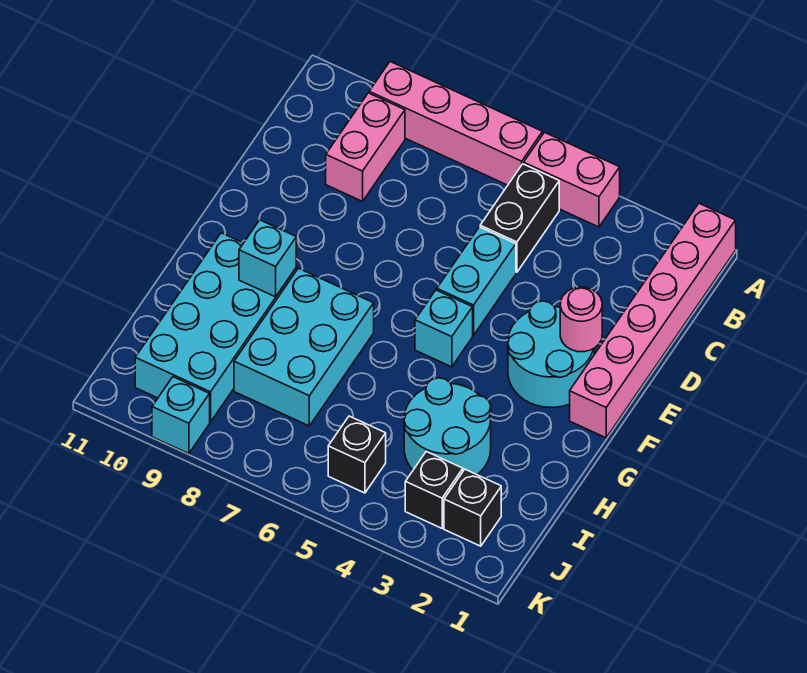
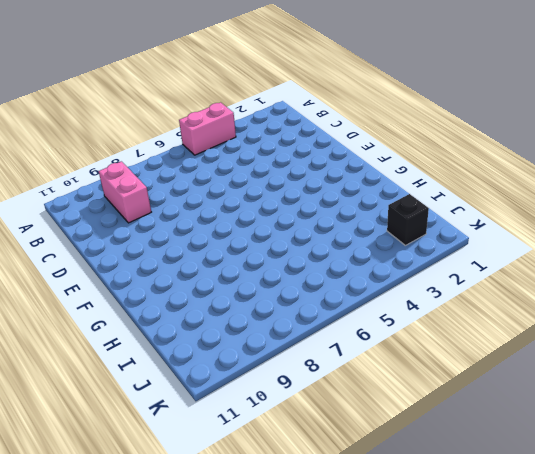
none -> pink brick A1:F1 level 1
none -> pink brick A6:A9 level 1
none -> black brick B5:C5 level 1

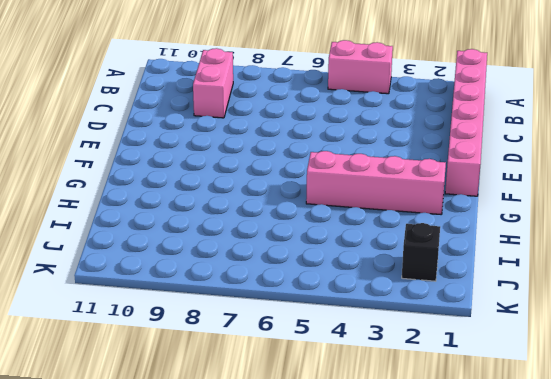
pink brick G2:G5 level 1 -> pink brick A6:A9 level 1
none -> black brick B5:C5 level 1
none -> cyan brick D5:E5 level 1
none -> cyan round brick E2:F3 level 1

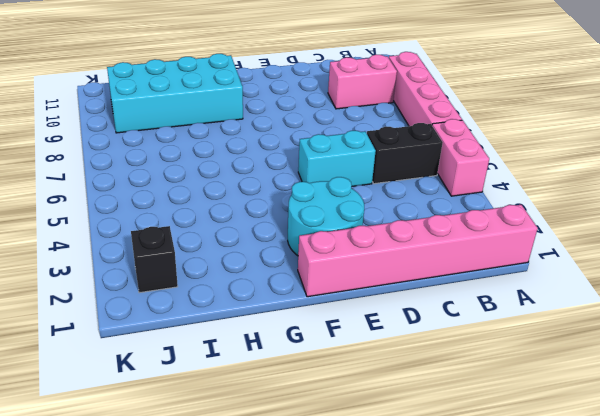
none -> cyan brick F5 level 1
none -> cyan brick G7:I8 level 1
none -> cyan round brick H3:I4 level 1

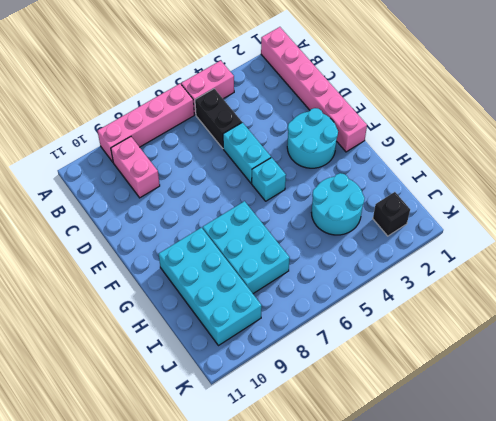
none -> black brick J3 level 1
none -> black brick J5 level 1
none -> cyan brick K9 level 1

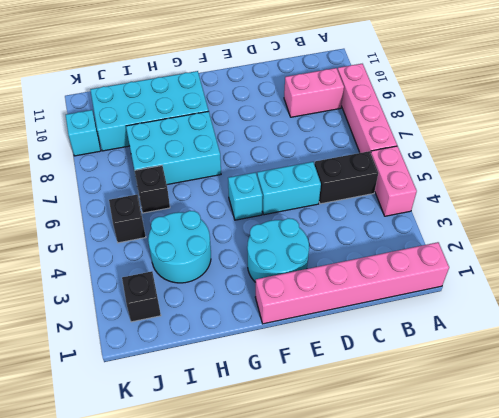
black brick I6 level 1 -> black brick J3 level 1
none -> pink round brick E2 level 2
none -> cyan brick G9 level 2

